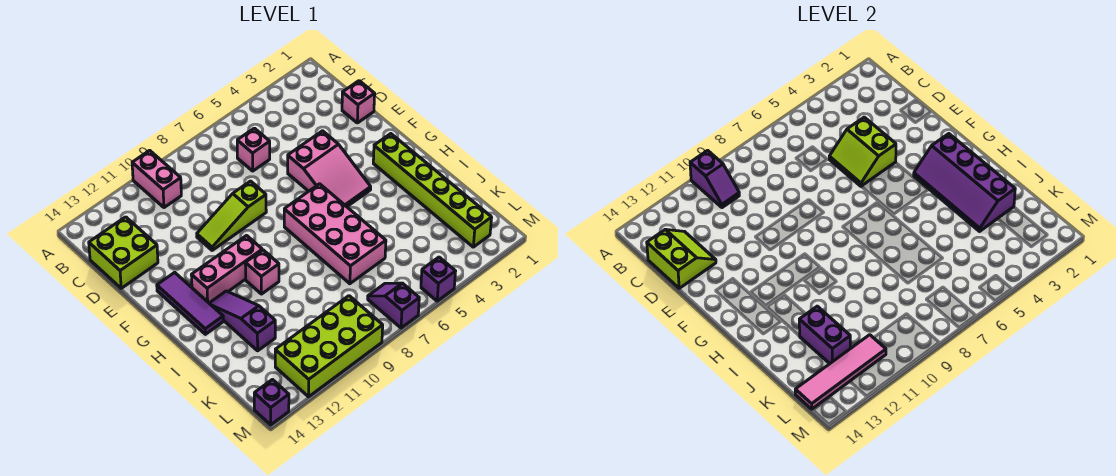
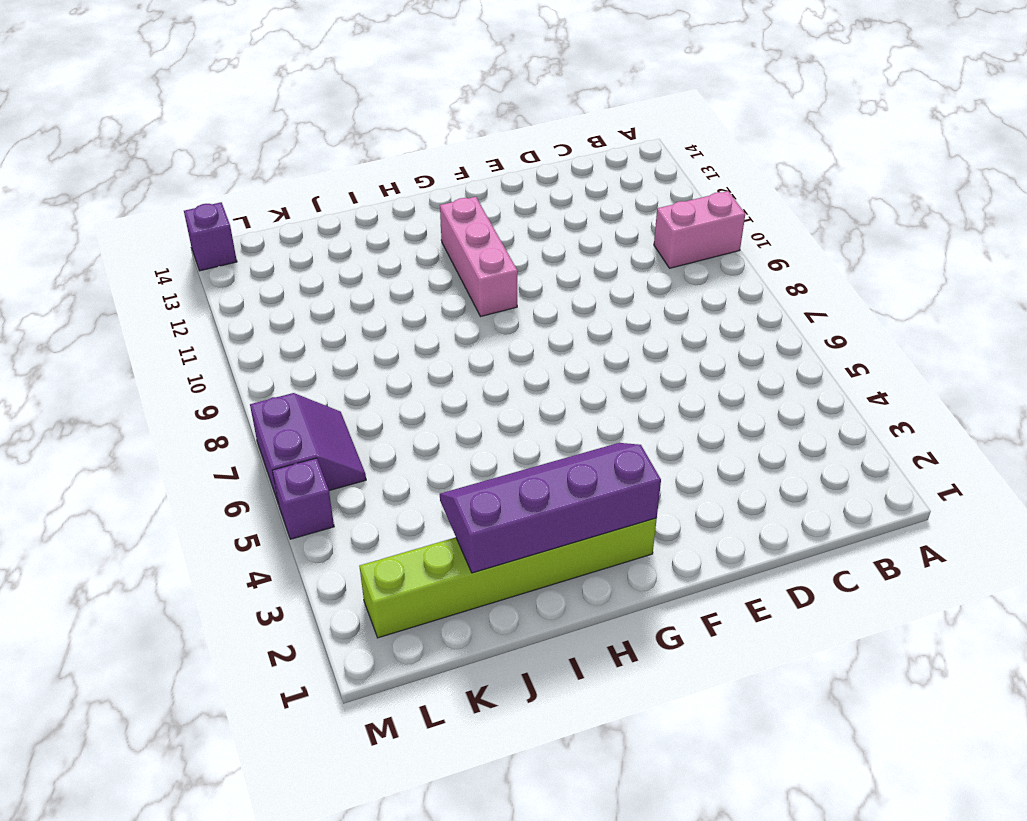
purple slope L6:M7 level 1 top M -> purple slope L7:M7 level 1 top M
none -> pink brick C6 level 1
none -> lime brick C13:D14 level 1
none -> pink brick D1 level 1

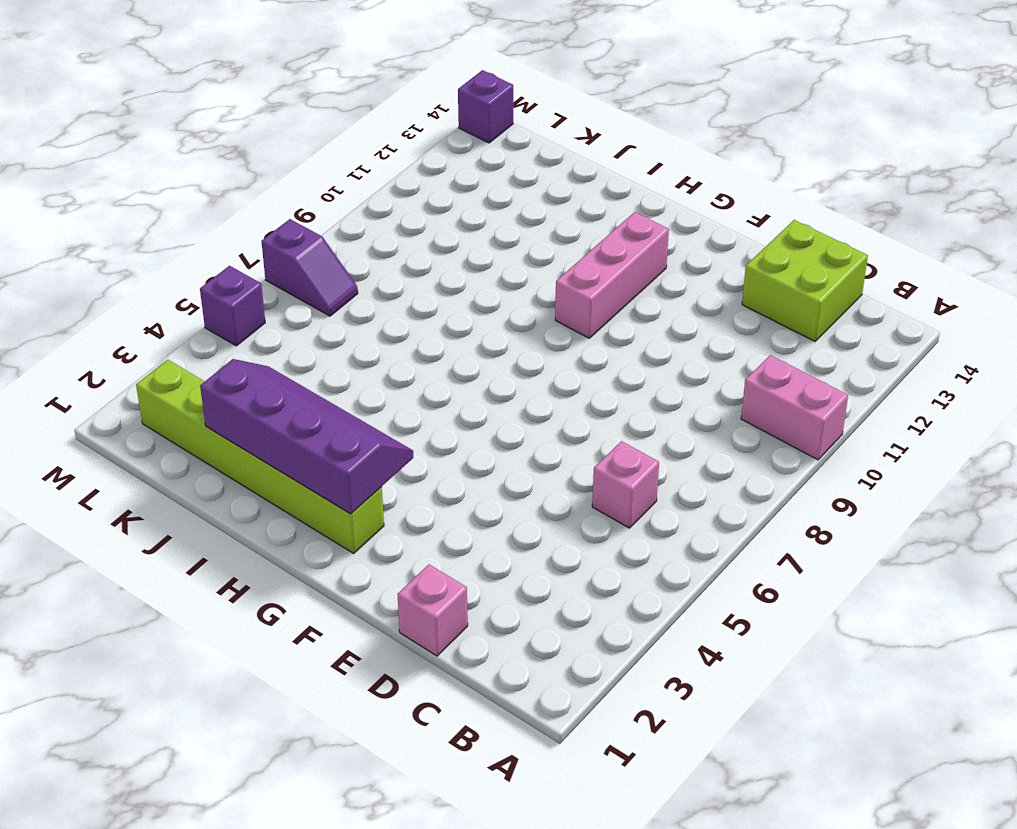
none -> pink slope E4:G5 level 1 top E
none -> lime slope E8:E10 level 1 top 8
none -> purple tile F13:H13 level 1

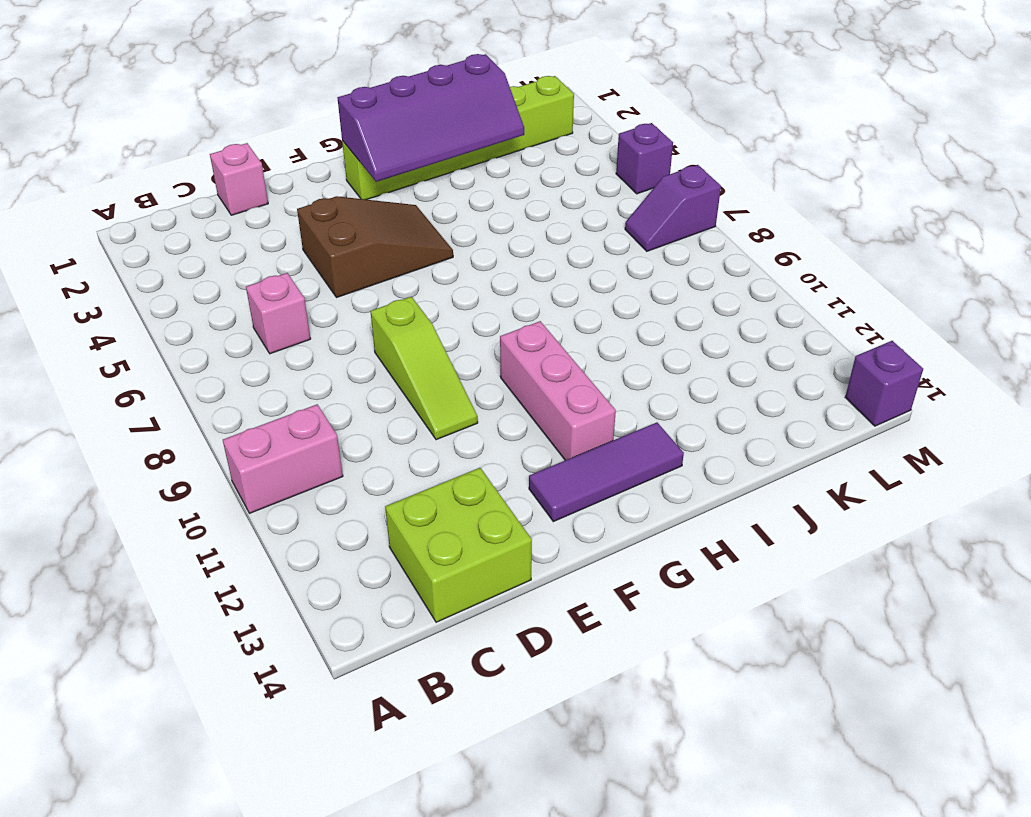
brown slope E4:G5 level 1 top E -> pink slope E4:G5 level 1 top E
none -> pink brick G6:J7 level 1
none -> pink brick H10 level 1
none -> purple slope H12:J12 level 1 top J

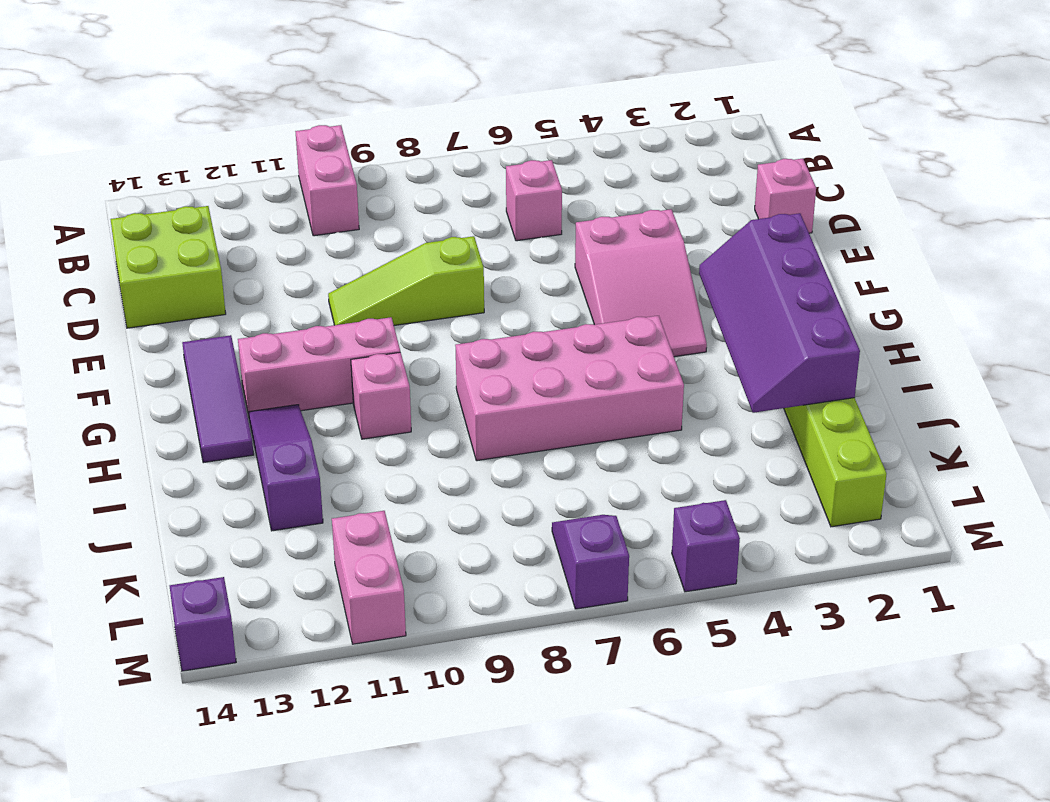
pink brick H5:I8 level 1 -> pink brick G6:J7 level 1
pink brick L11:M11 level 1 -> lime brick L9:M12 level 1
none -> purple slope A10:B10 level 2 top A
none -> lime slope C13:D14 level 2 top 14
none -> lime slope D4:E5 level 2 top 4

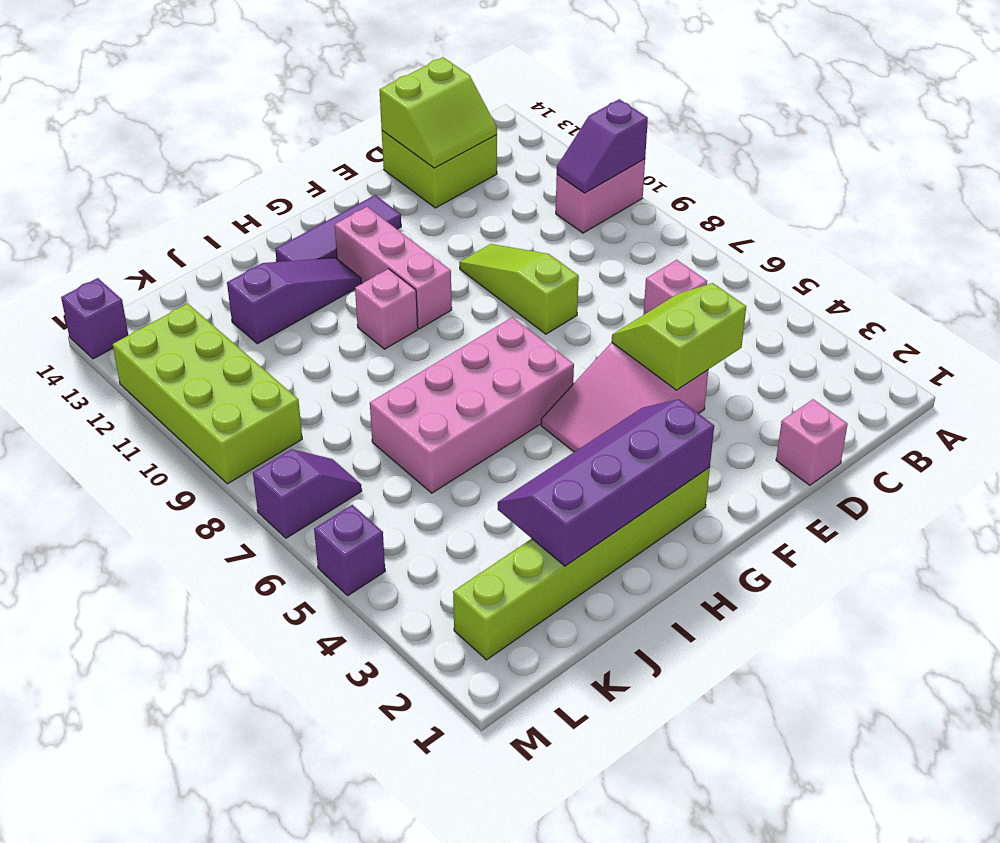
none -> purple brick J12:K12 level 2
none -> pink tile L11:L14 level 2

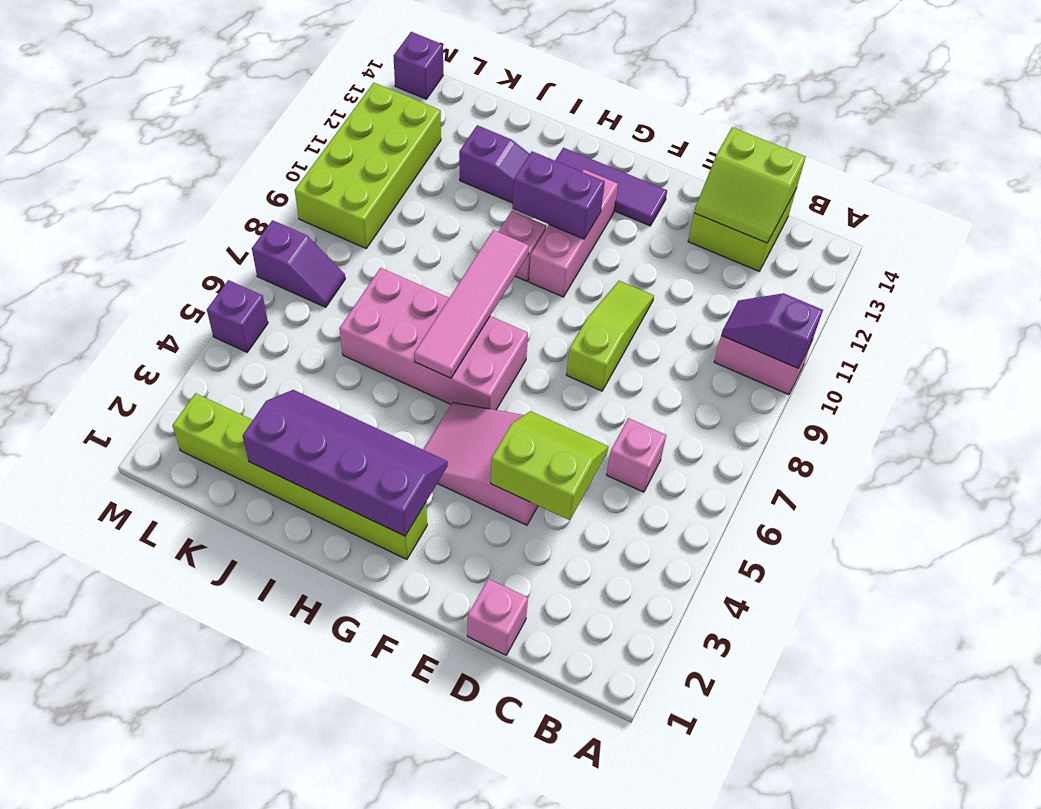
purple brick G11:H11 level 2 -> purple brick J12:K12 level 2
pink tile H6:H9 level 2 -> pink tile L11:L14 level 2

